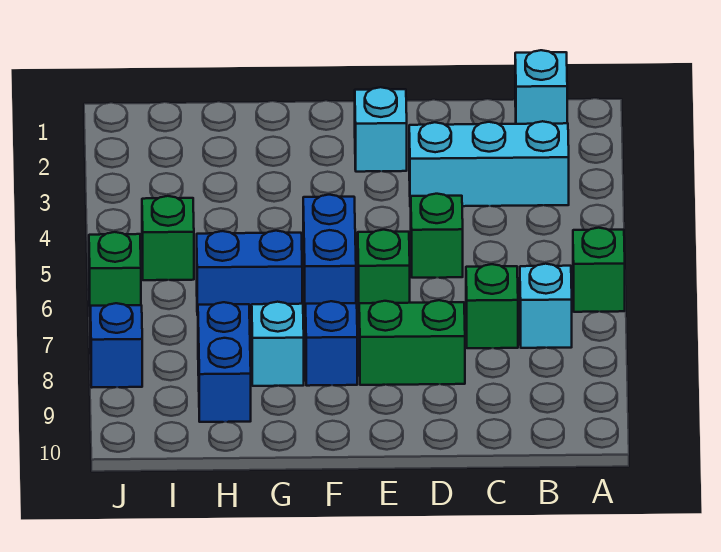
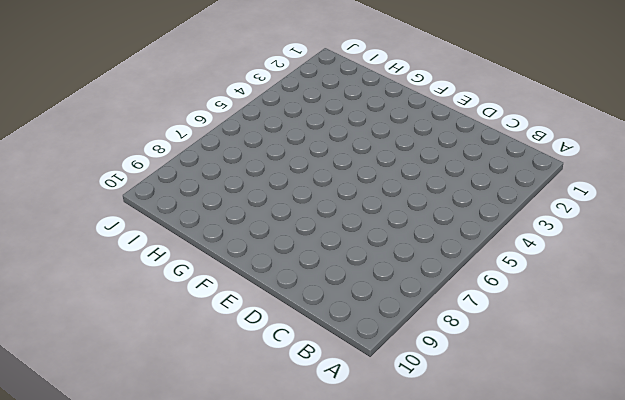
none -> green brick A6 level 1
none -> cyan brick B1 level 1
none -> cyan brick B3:D3 level 1

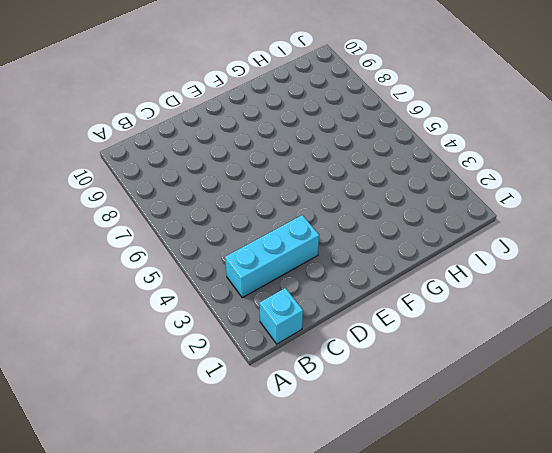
none -> green brick A6 level 1
none -> cyan brick B7 level 1
none -> green brick C7 level 1

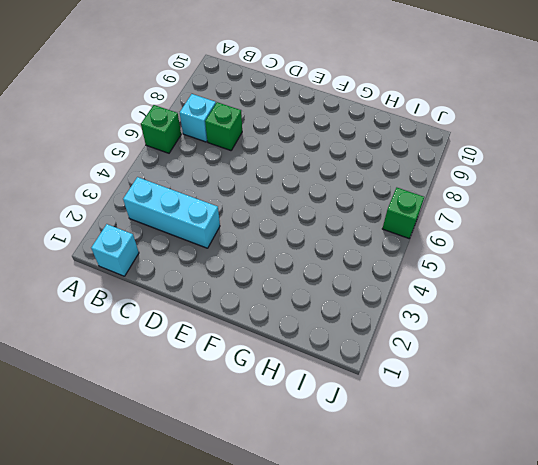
none -> green brick D5 level 1
none -> green brick D8:E8 level 1
none -> cyan brick E2 level 1

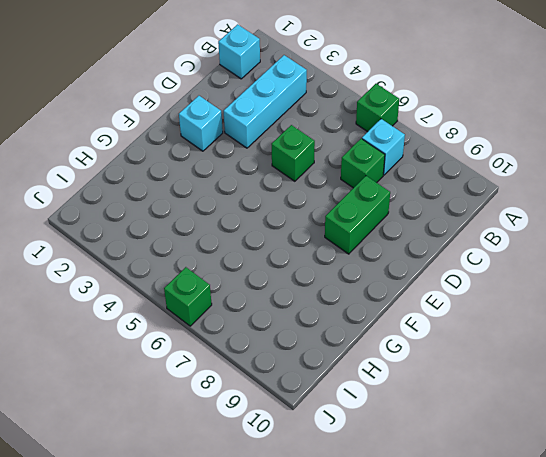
none -> green brick E6 level 1
none -> blue brick F5:F6 level 1
none -> blue brick F8 level 1

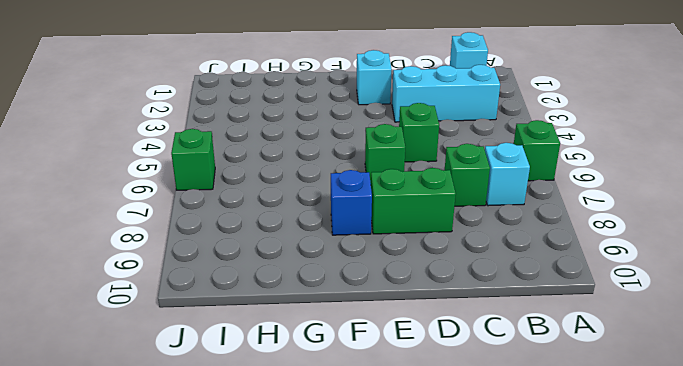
none -> blue brick F5:F6 level 1
none -> blue brick G6:H6 level 1
none -> cyan brick G8 level 1

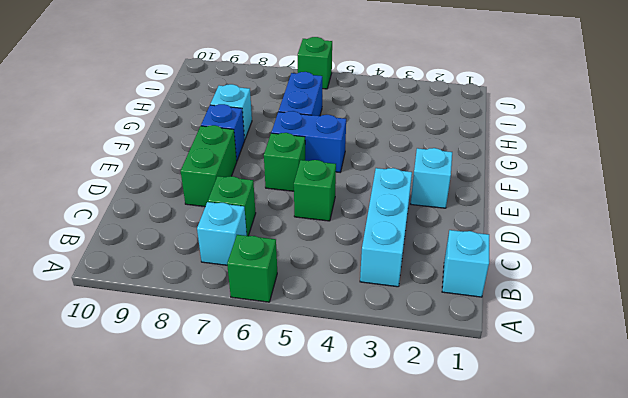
none -> blue brick H8:H9 level 1
none -> green brick I5 level 1
none -> blue brick J8 level 1

